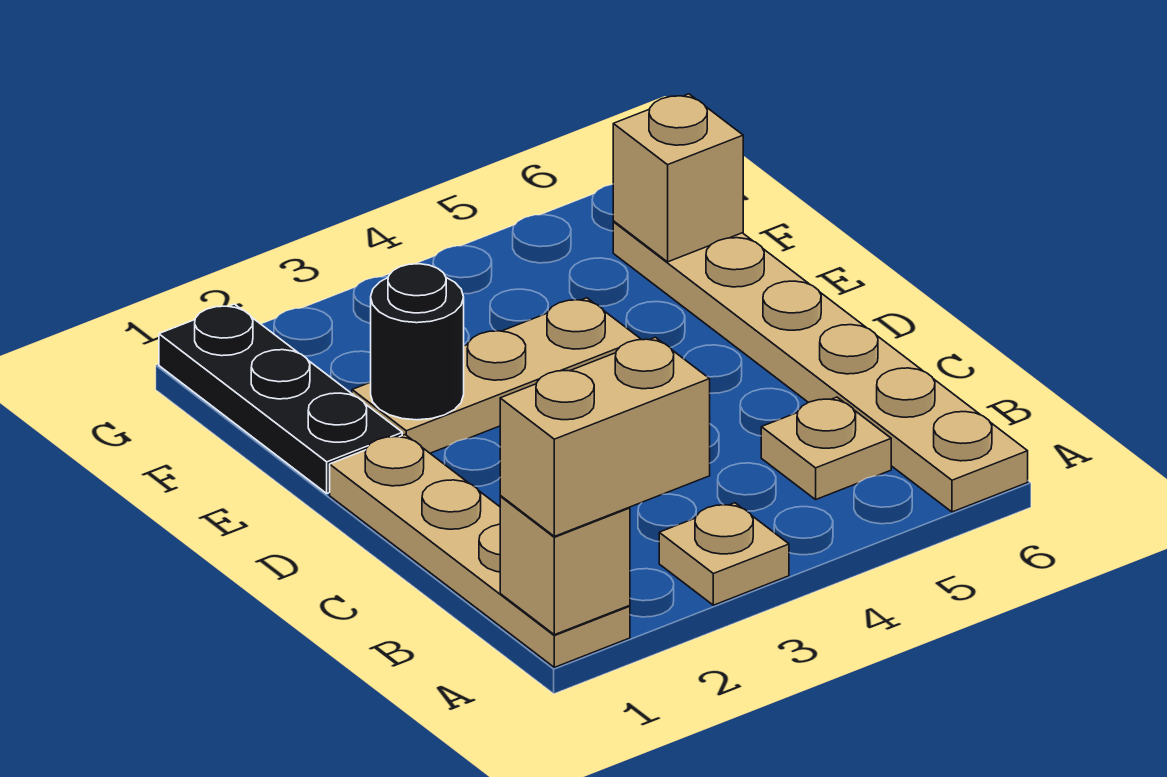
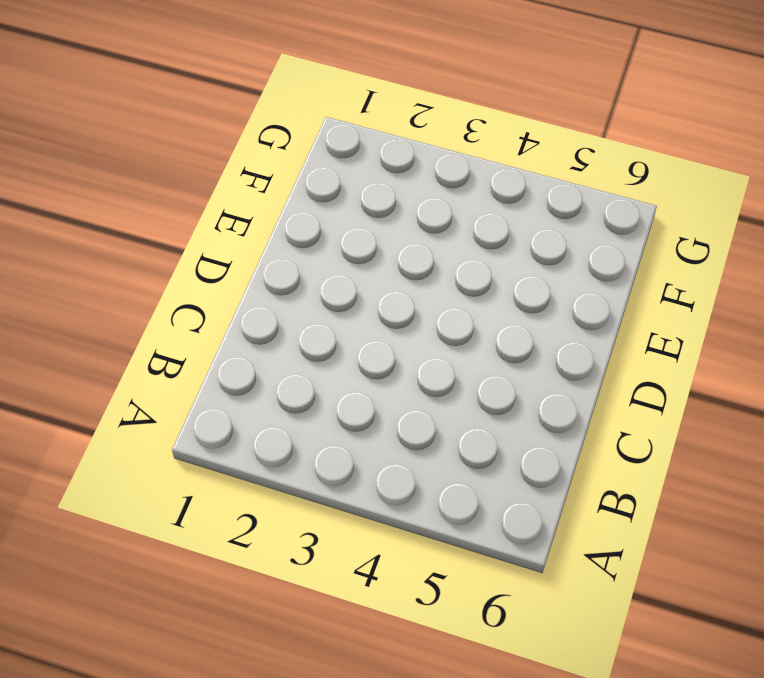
none -> tan plate A1:D1 level 1
none -> tan plate A3 level 1

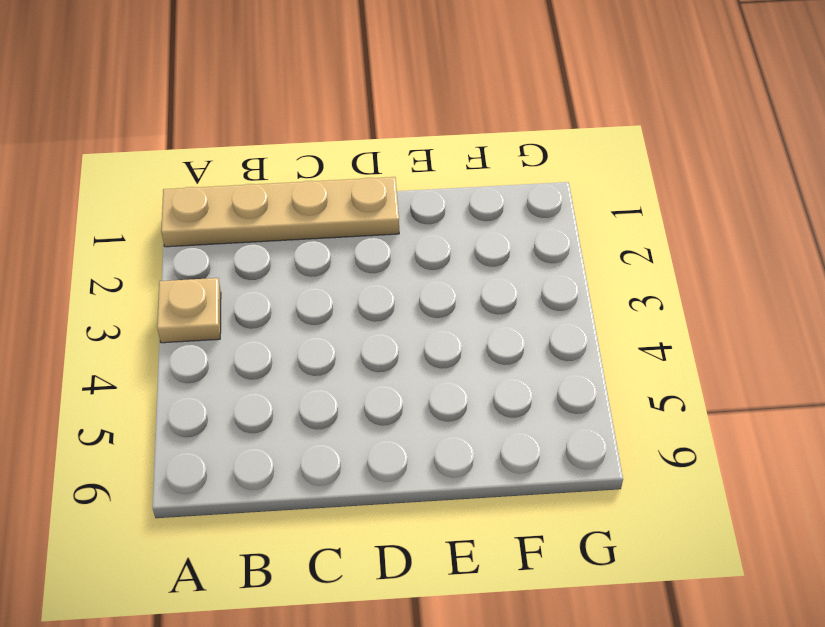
none -> tan plate A6:F6 level 1
none -> tan plate B5 level 1

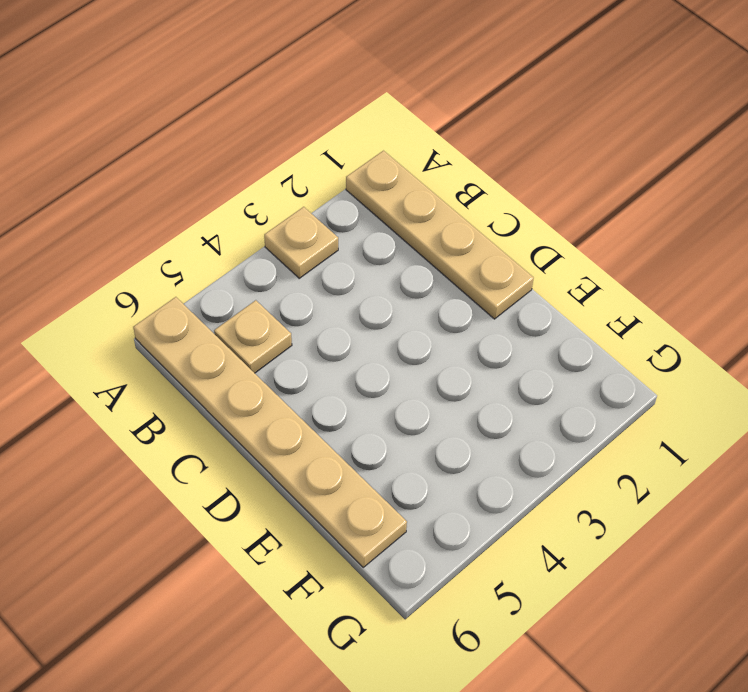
none -> black plate E1:G1 level 1
none -> tan plate E2:E4 level 1

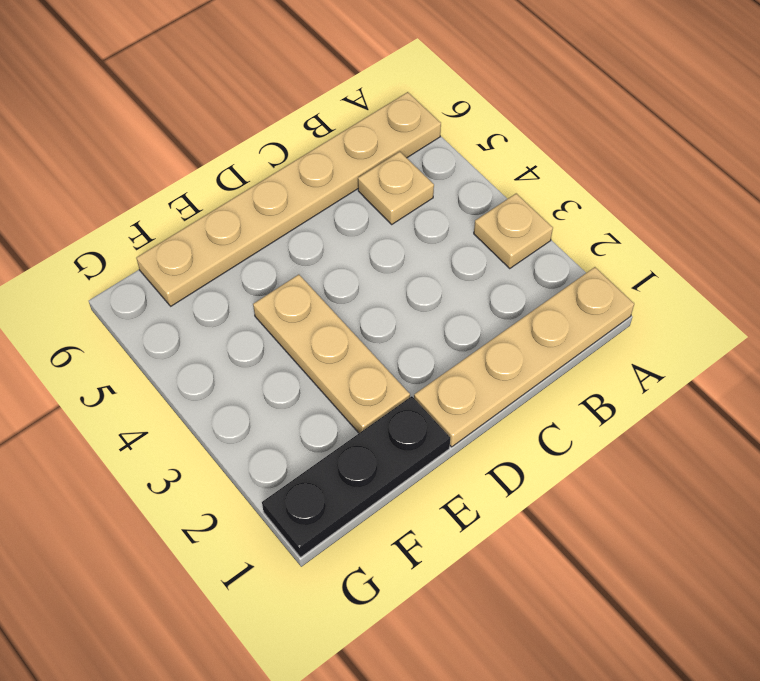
none -> tan brick A1 level 2
none -> black round brick E2 level 2

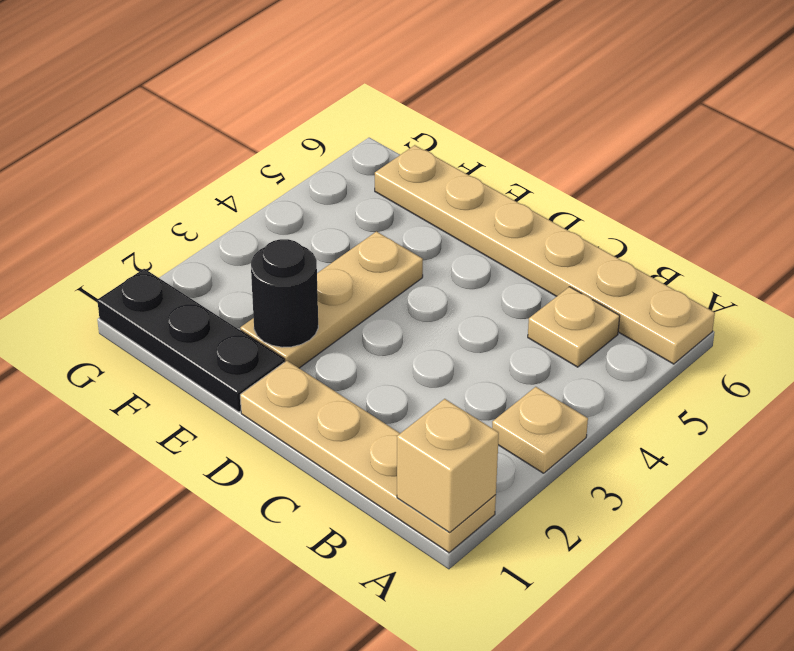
none -> tan brick F6 level 2
none -> tan brick A1:A2 level 3

